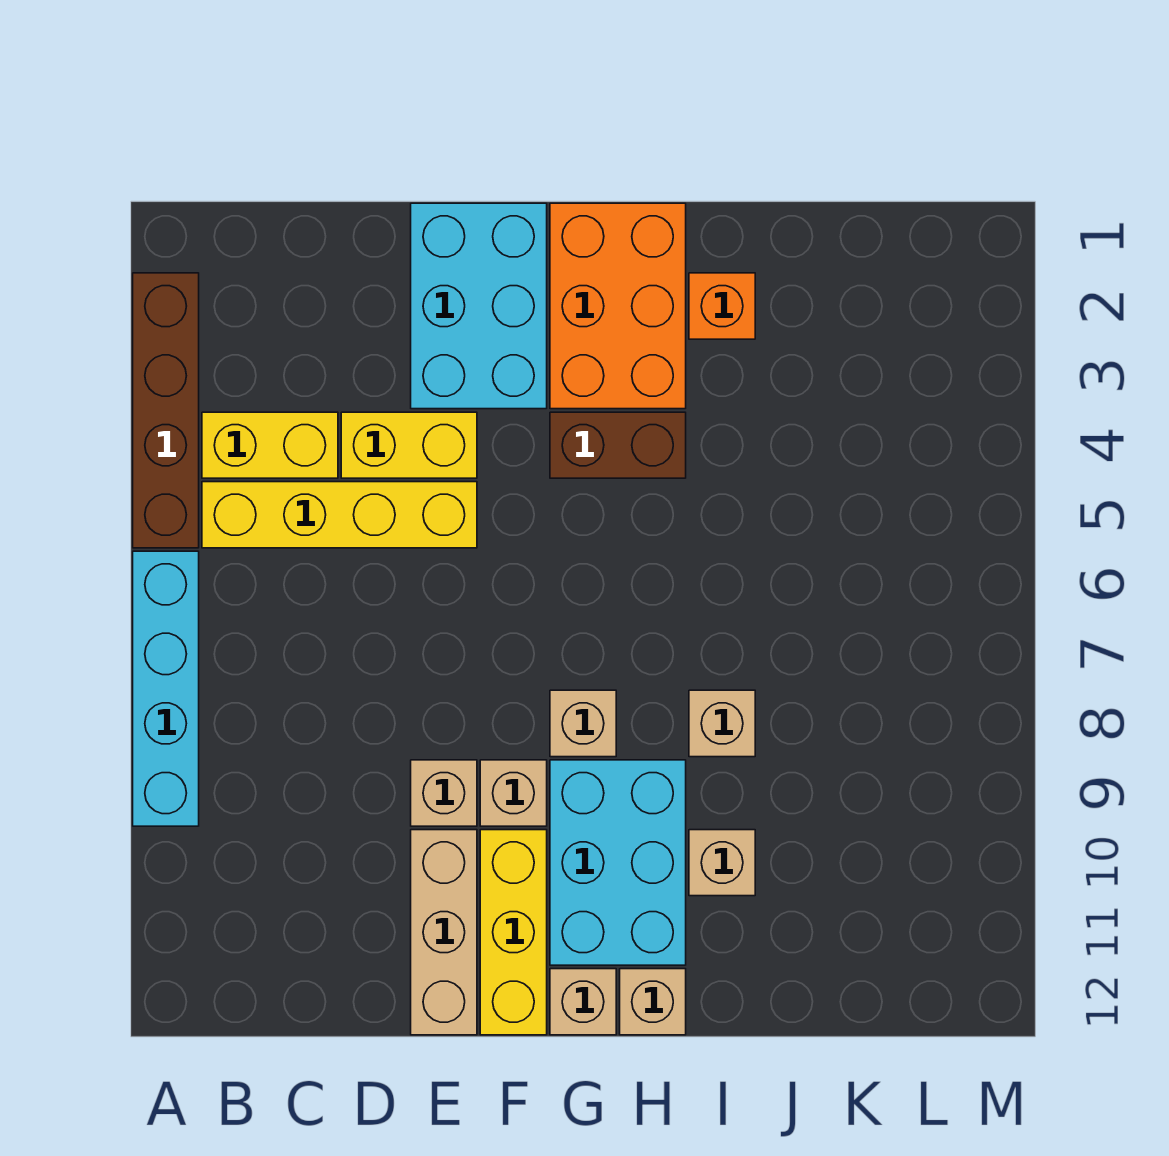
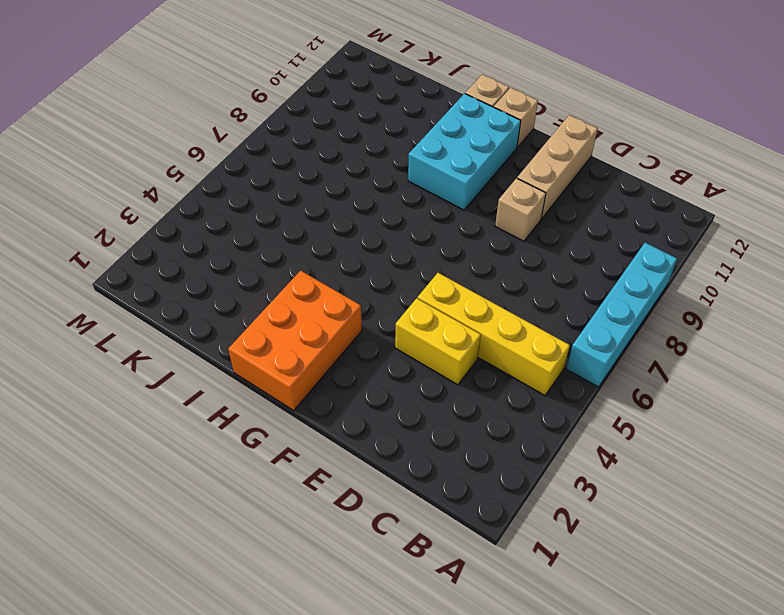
none -> brown brick A2:A5 level 1
none -> yellow brick B4:C4 level 1
none -> cyan brick E1:F3 level 1

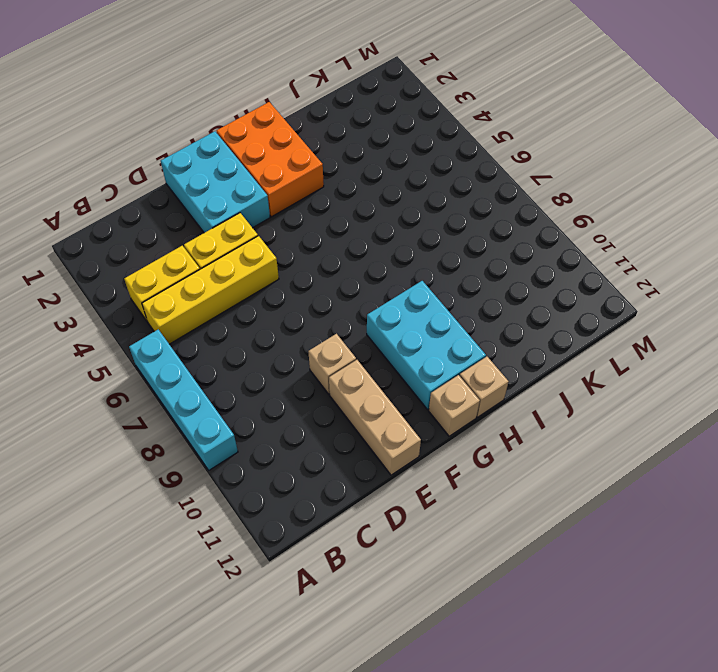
none -> brown brick A2:A5 level 1
none -> tan brick F9 level 1
none -> yellow brick F10:F12 level 1

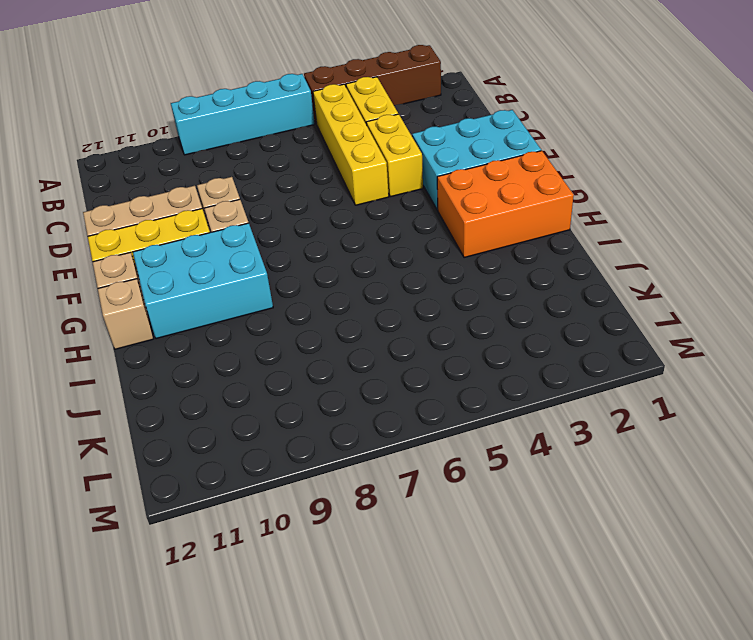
none -> brown brick G4:H4 level 1
none -> tan brick G8 level 1
none -> orange brick I2 level 1

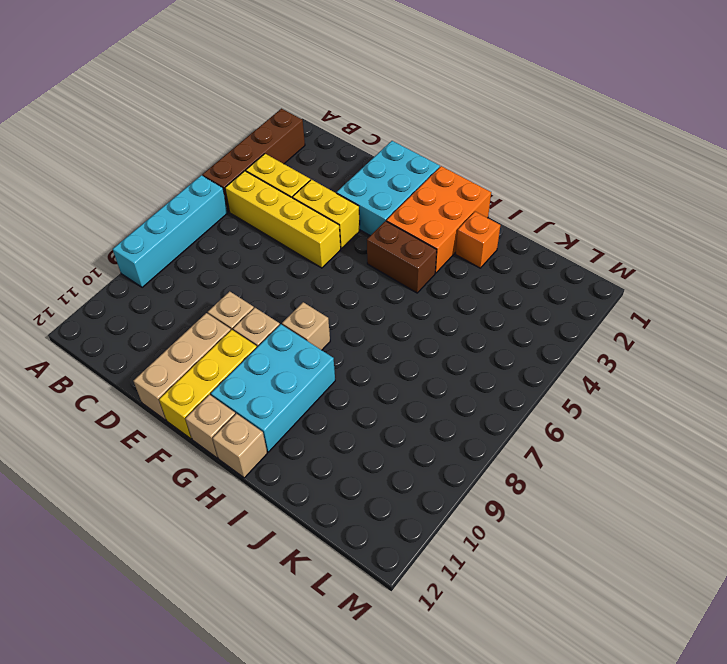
none -> tan brick I8 level 1
none -> tan brick I10 level 1

